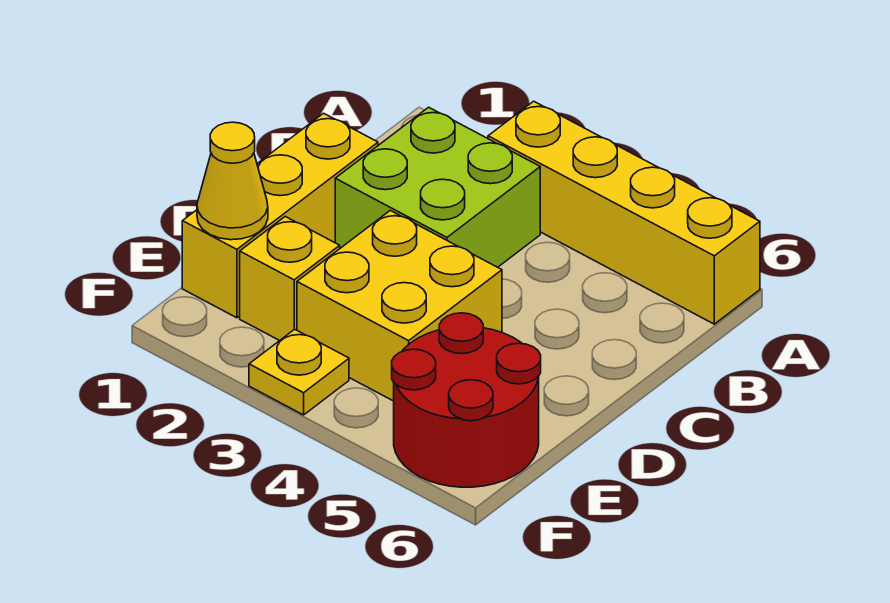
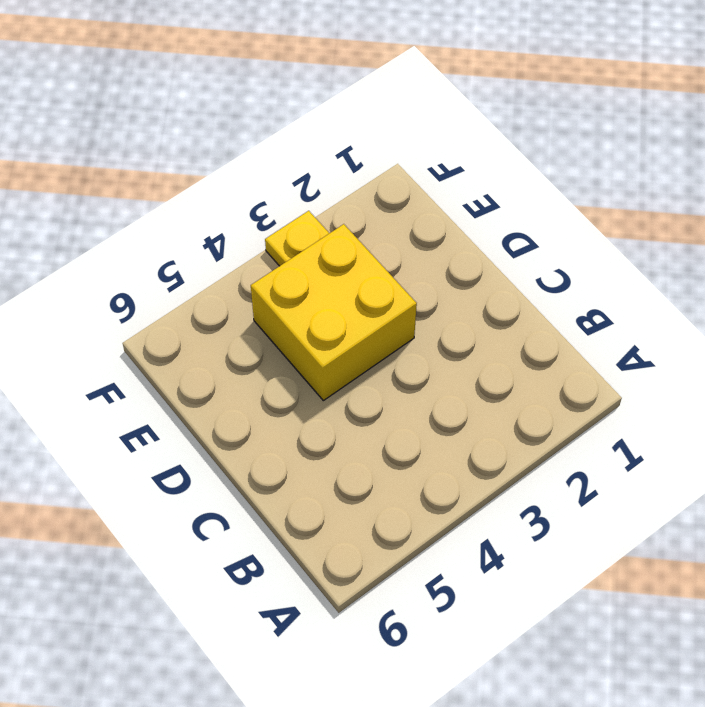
none -> yellow brick A3:A6 level 1
none -> lime brick B2:C3 level 1

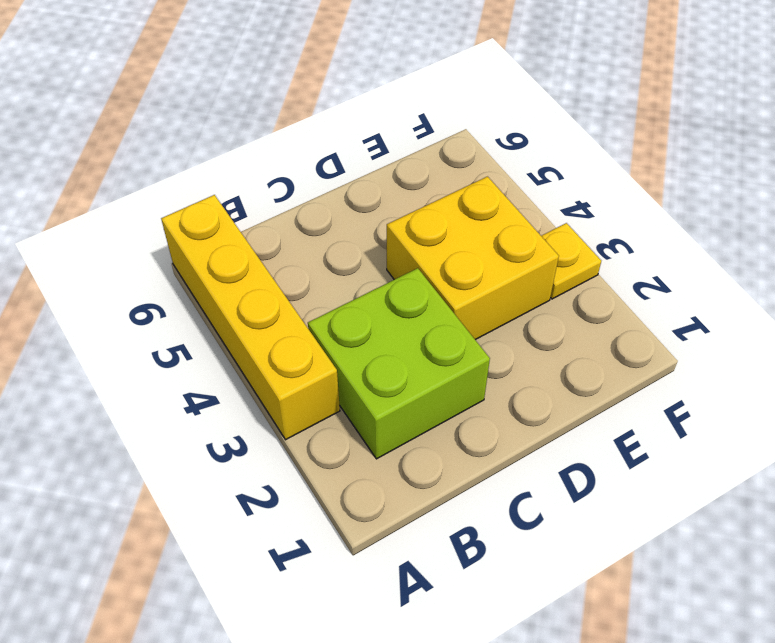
none -> yellow brick C1:E1 level 1
none -> yellow brick E2 level 1

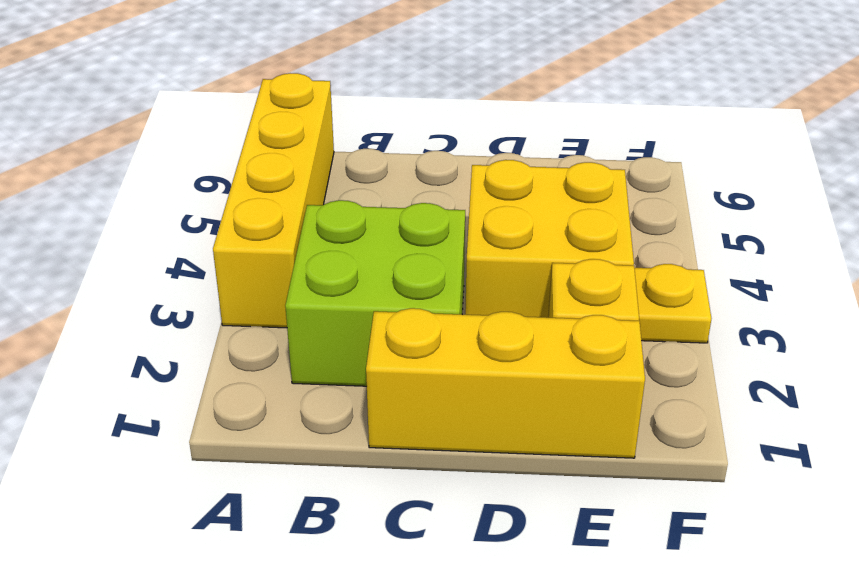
none -> red round brick E5:F6 level 1
none -> yellow cone E1 level 2

